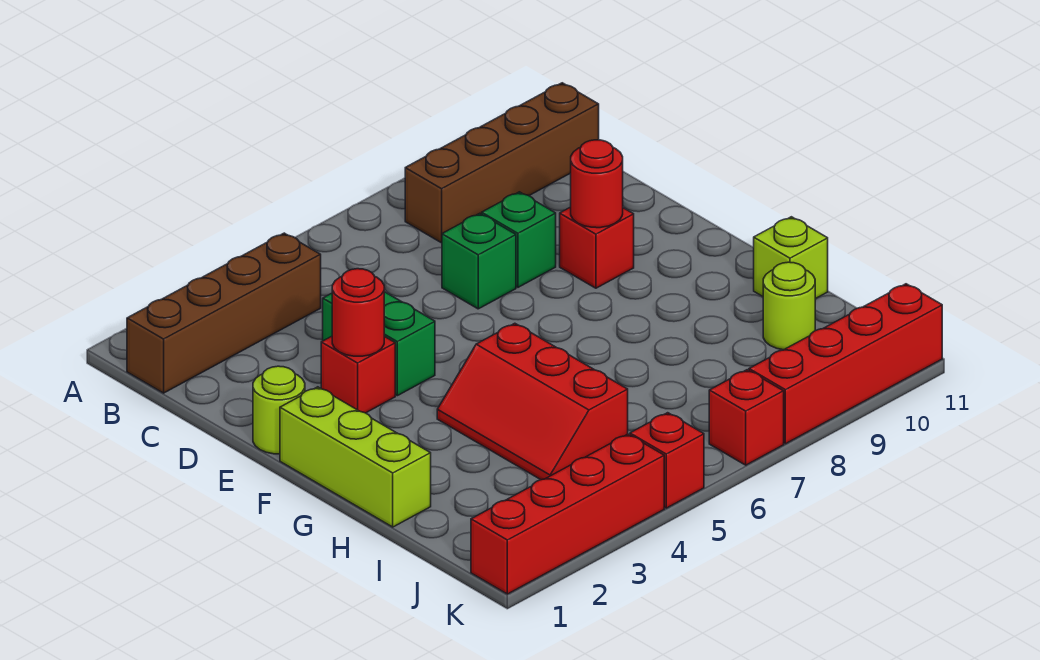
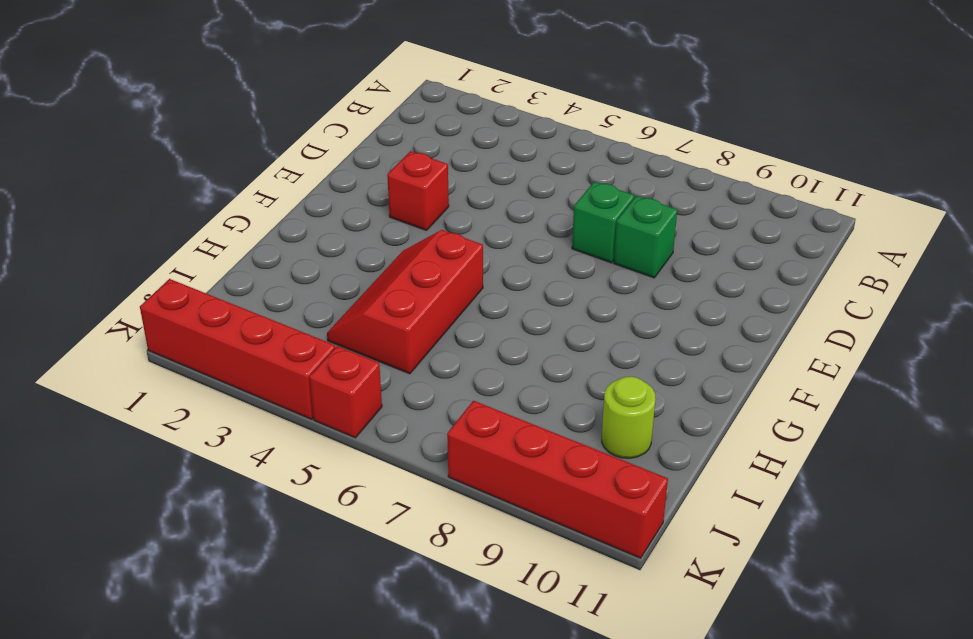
none -> brown brick B1:B4 level 1
none -> brown brick B8:B11 level 1
none -> green brick D4:E4 level 1

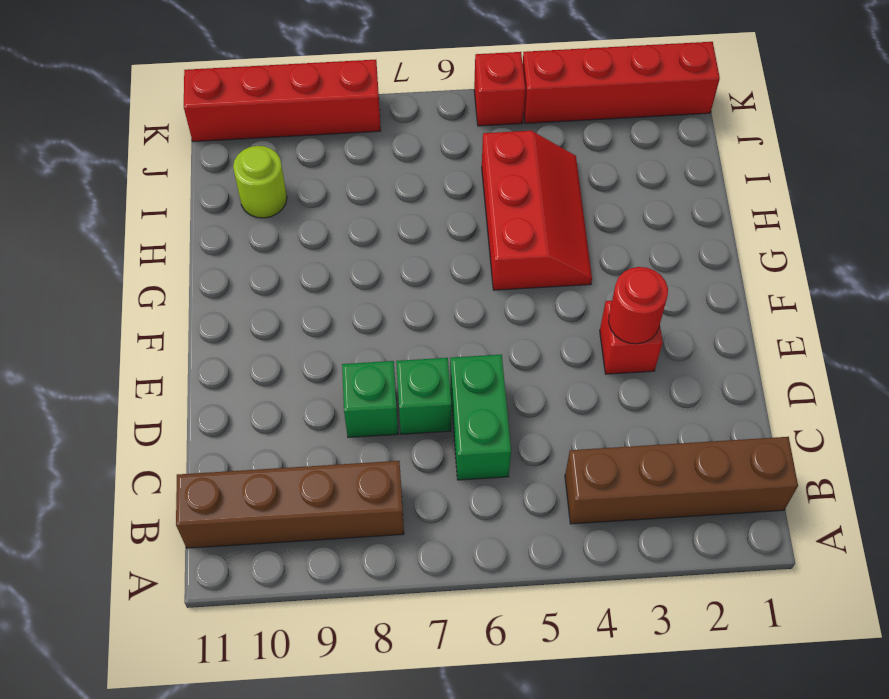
green brick C6:D6 level 1 -> green brick D4:E4 level 1
none -> lime round brick E1 level 1
none -> red brick E9 level 1
none -> lime brick F1:H1 level 1

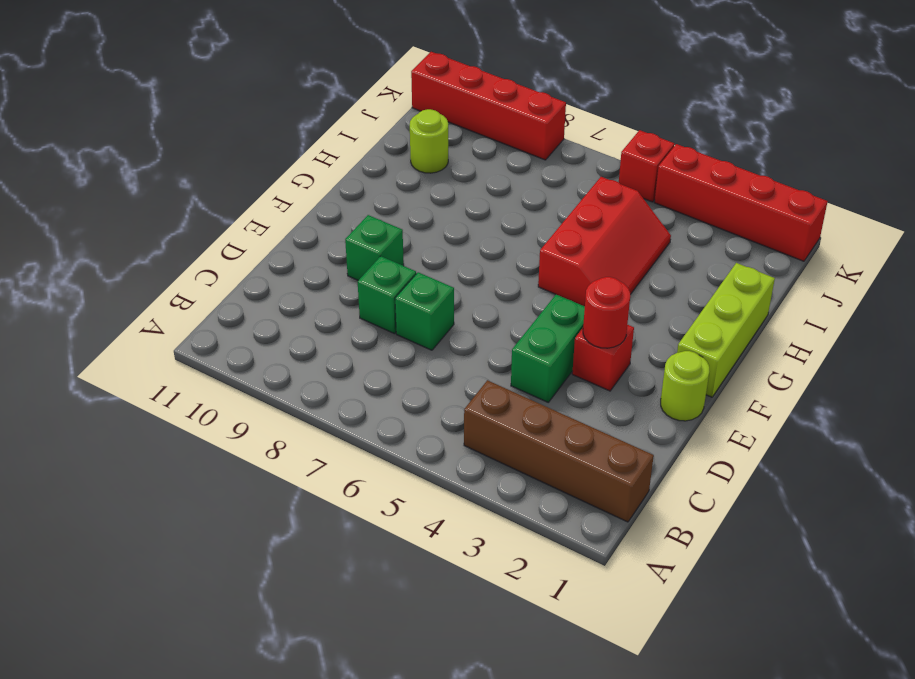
green brick E9 level 1 -> red brick E9 level 1
none -> brown brick B8:B11 level 1
none -> lime brick H11 level 1
none -> red brick K7 level 1

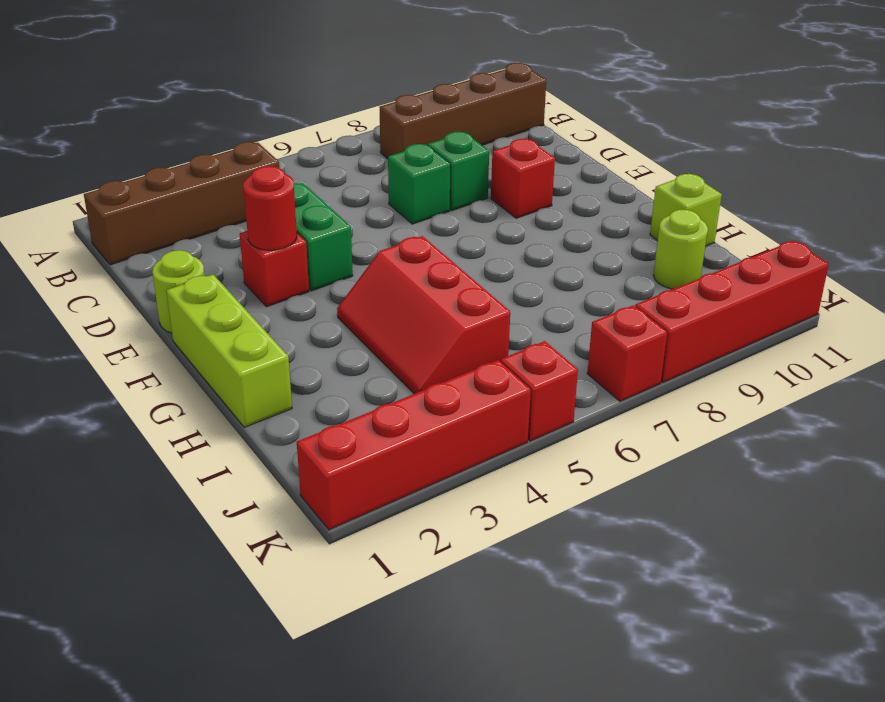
none -> red round brick E9 level 2

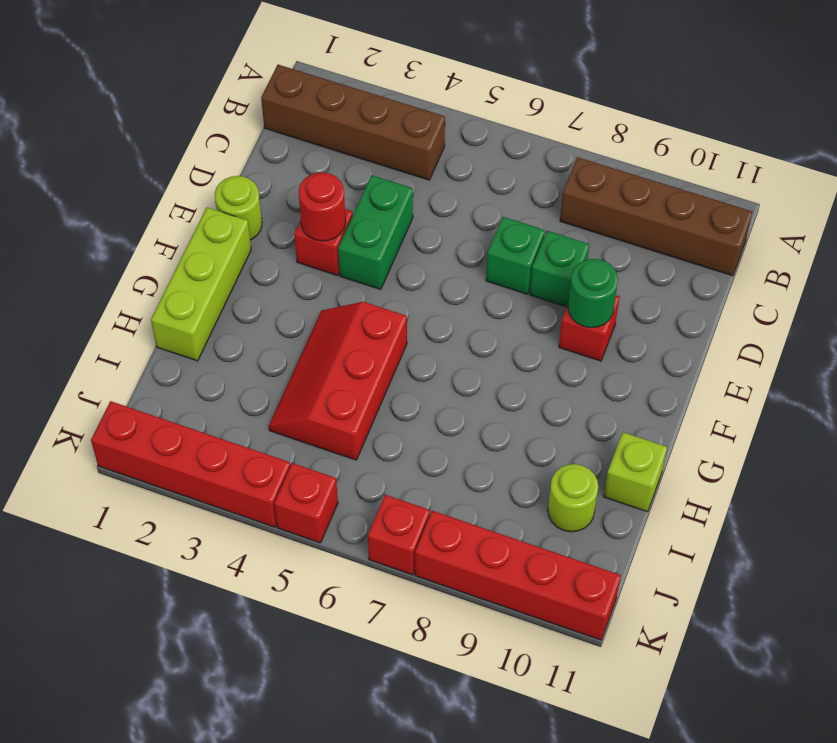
green round brick E9 level 2 -> red round brick E9 level 2

